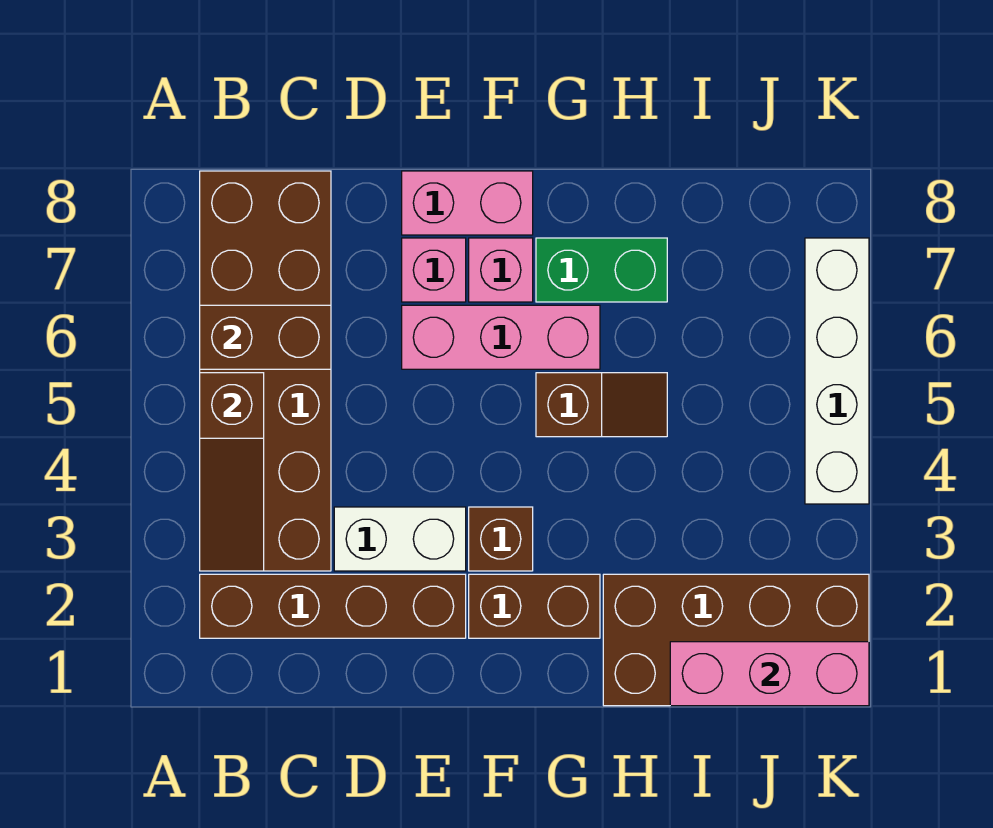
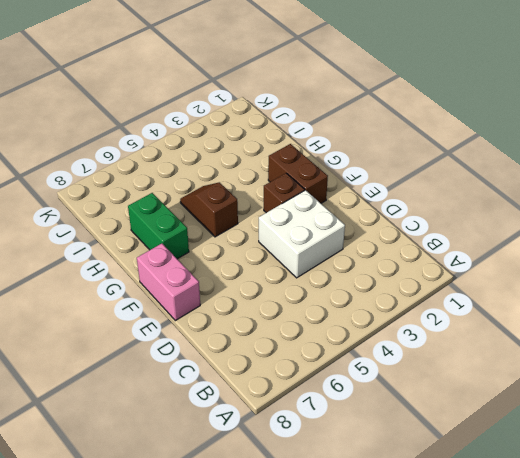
white brick D3:E4 level 1 -> white brick D3:E3 level 1
none -> brown brick B2:E2 level 1
none -> brown brick B3:C8 level 1
none -> pink brick E6:G6 level 1

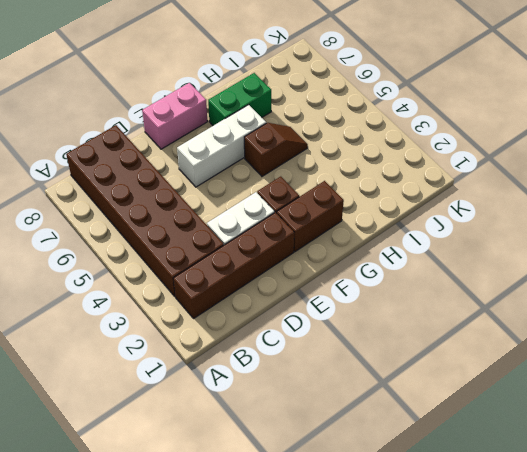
white brick E6:G6 level 1 -> pink brick E6:G6 level 1
none -> pink brick E7 level 1
none -> pink brick F7 level 1
none -> brown brick H1:K2 level 1

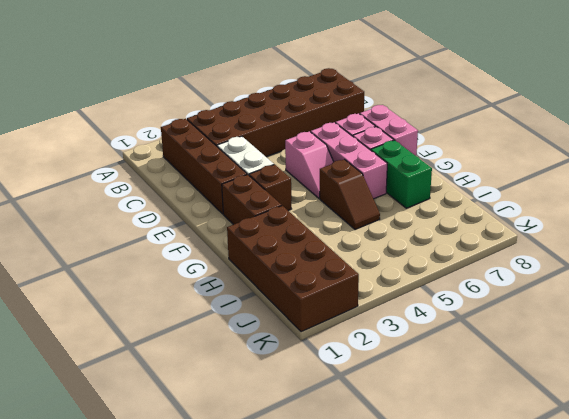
pink slope E5:F5 level 1 top E -> none
none -> white brick K4:K7 level 1
none -> brown slope B3:B5 level 2 top 5
none -> brown brick B6:C6 level 2

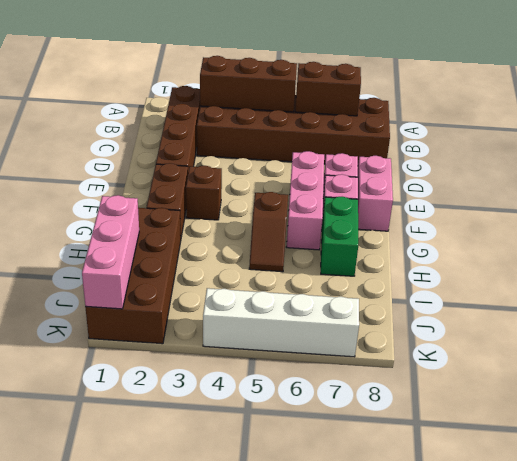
brown brick B3:B5 level 2 -> brown slope B3:B5 level 2 top 5
brown brick B6:B7 level 2 -> brown brick B6:C6 level 2
none -> white brick D3:E3 level 1

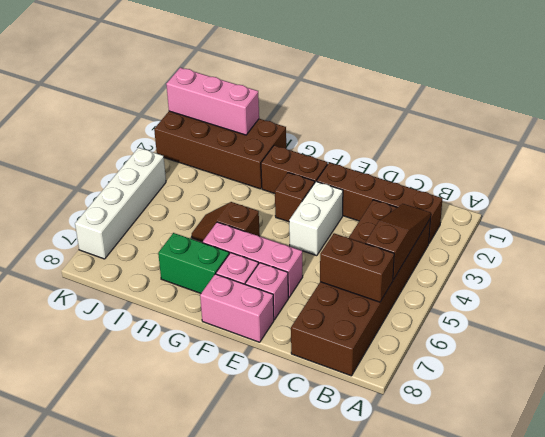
white brick E3:E4 level 1 -> white brick D3:E3 level 1

